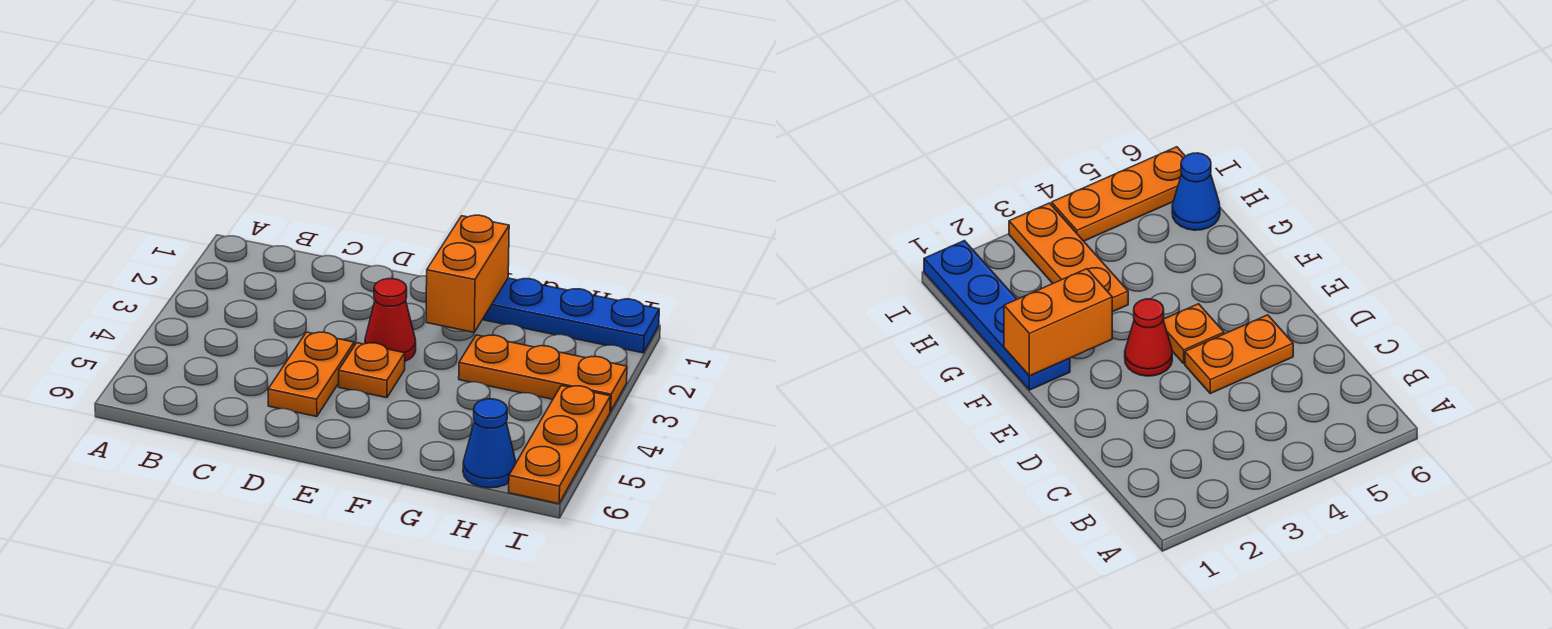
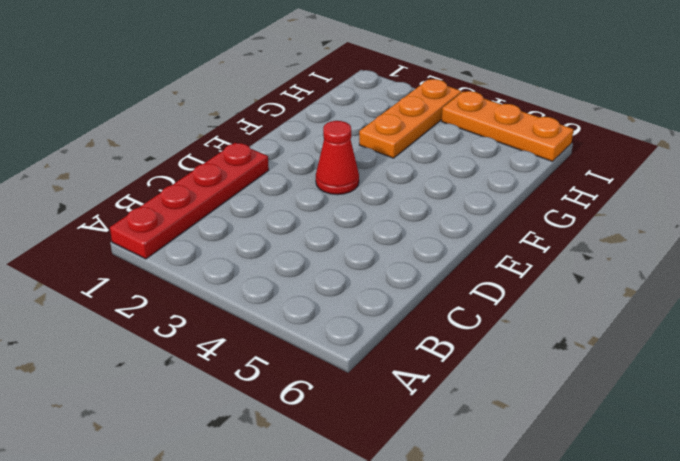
red plate A1:D1 level 1 -> none
none -> orange plate D4:D5 level 1
none -> orange plate E4 level 1

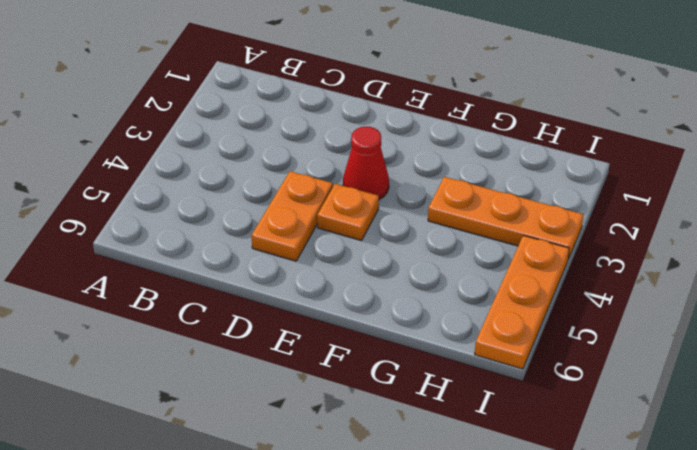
none -> blue plate F1:I1 level 1
none -> blue cone H6 level 1

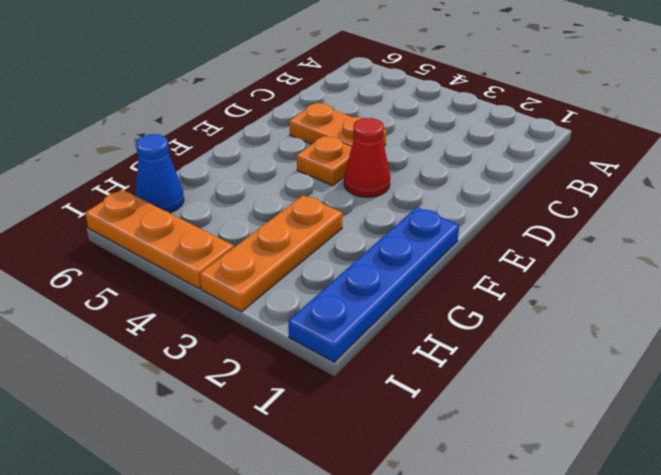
none -> orange brick F1:F2 level 2

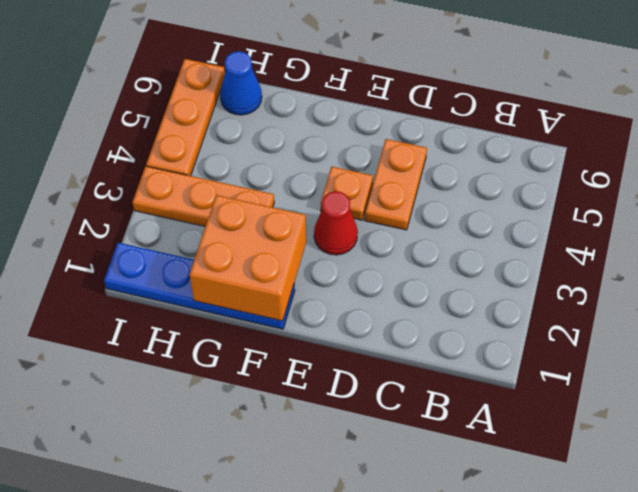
orange brick F1:G2 level 2 -> orange brick F1:F2 level 2

